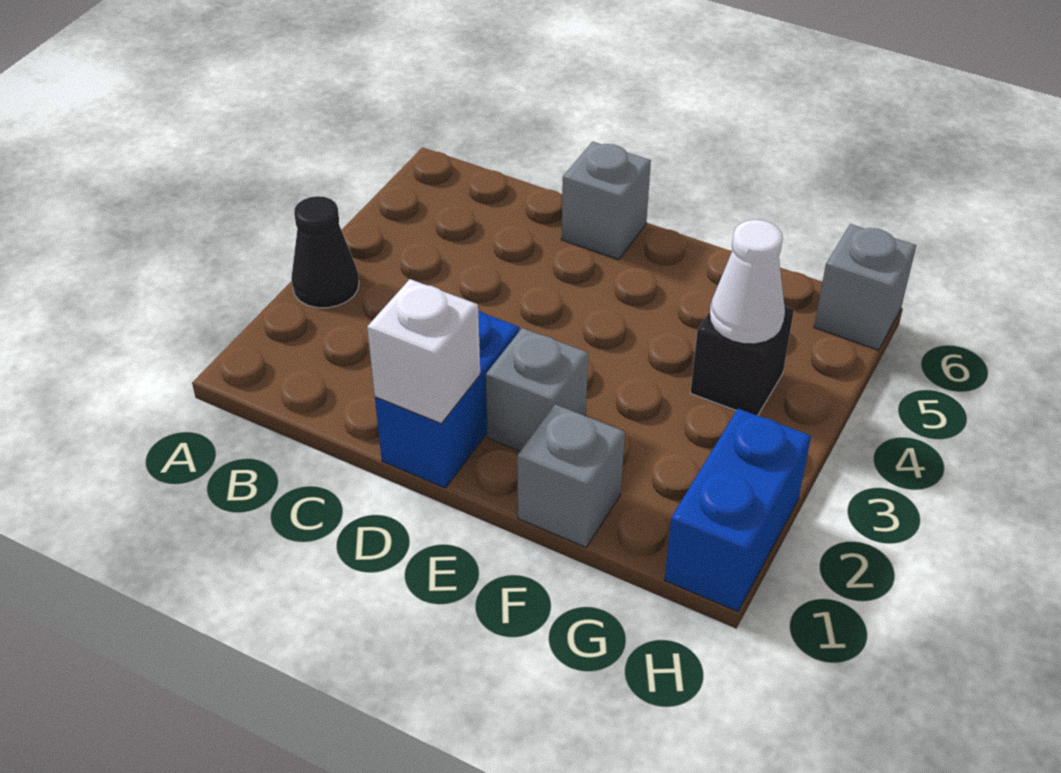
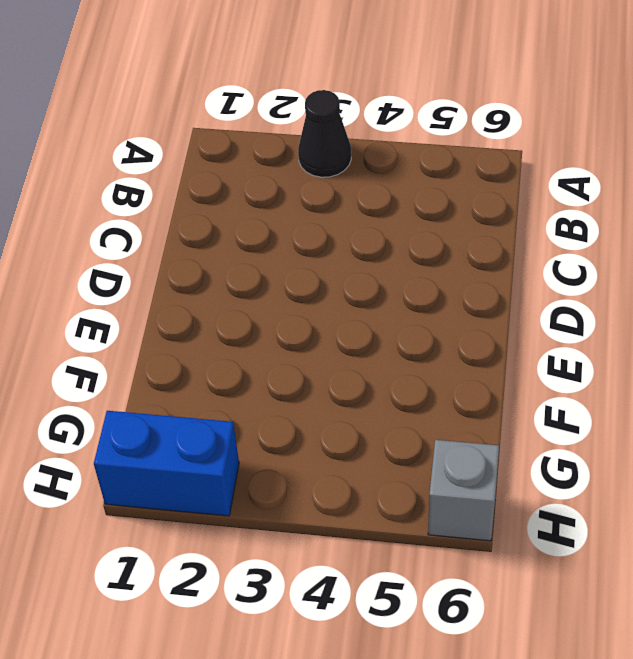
none -> blue brick D1:D2 level 1
none -> grey brick D6 level 1

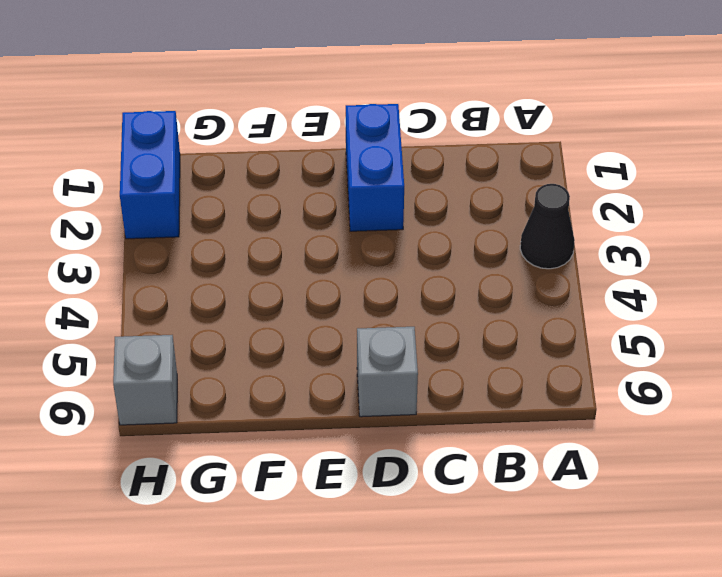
none -> grey brick E2 level 1
none -> grey brick F1 level 1

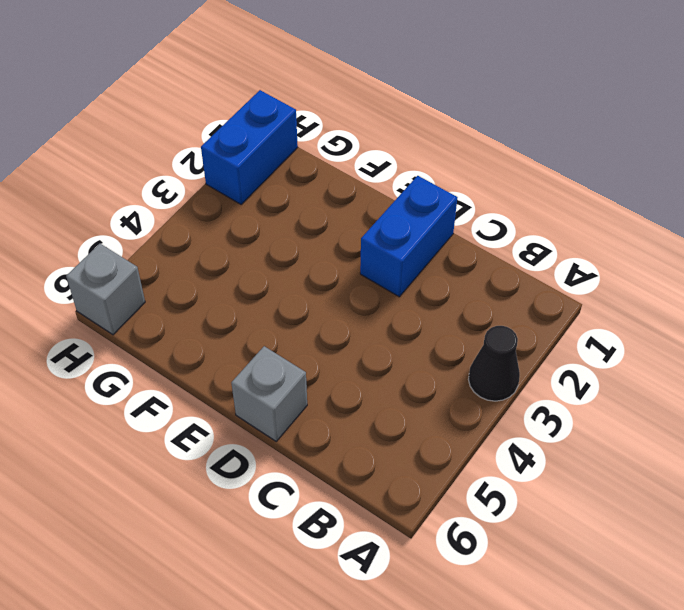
none -> grey brick E2 level 1
none -> grey brick F1 level 1

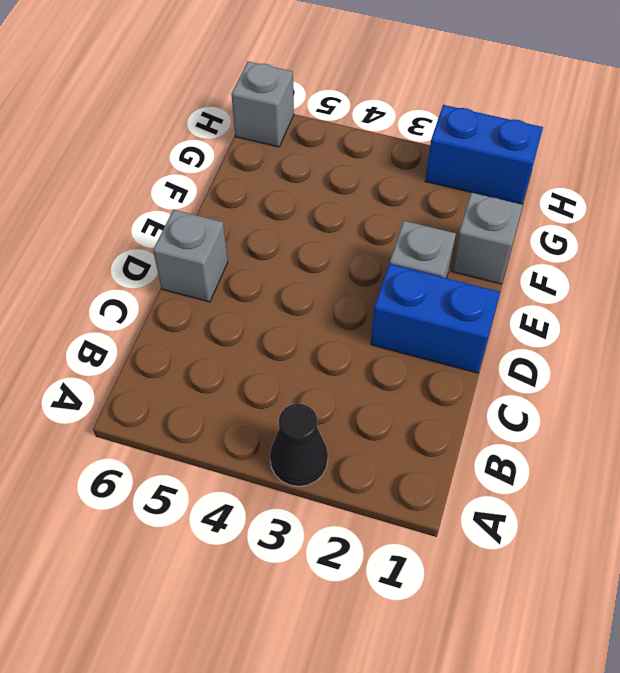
none -> black brick G4 level 1
none -> white brick D1 level 2

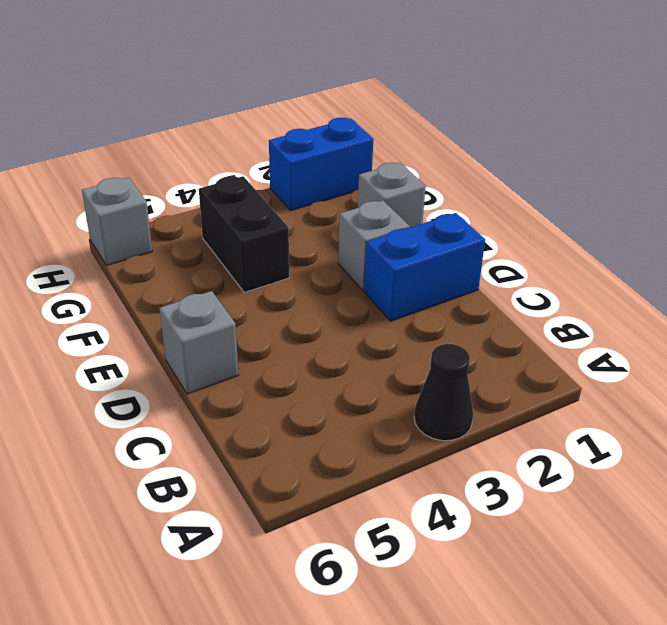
black brick F4:G4 level 1 -> black brick G4 level 1
none -> white brick D1 level 2
none -> white cone G4 level 2

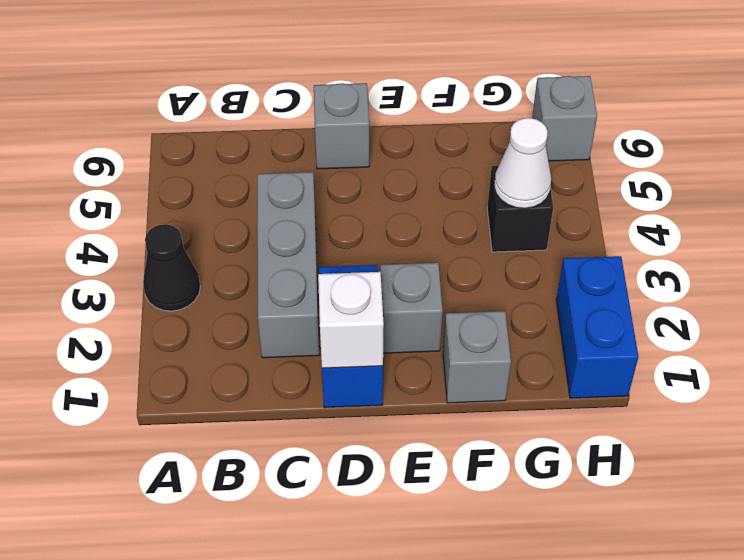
grey brick C2:C4 level 1 -> none

